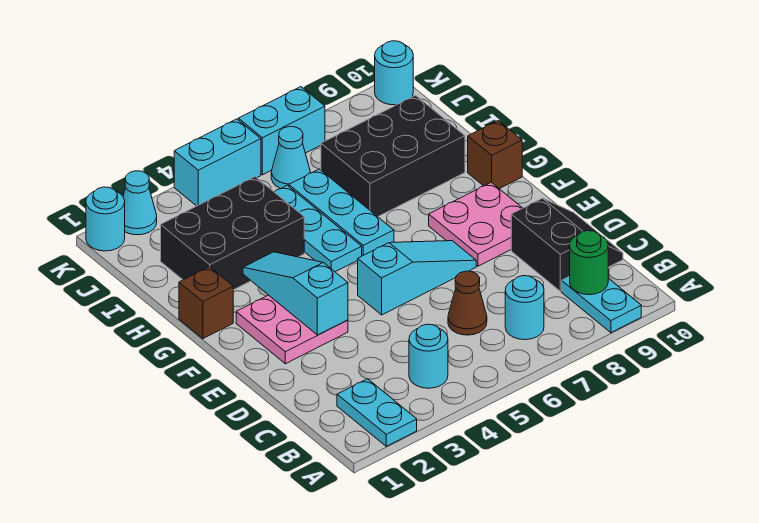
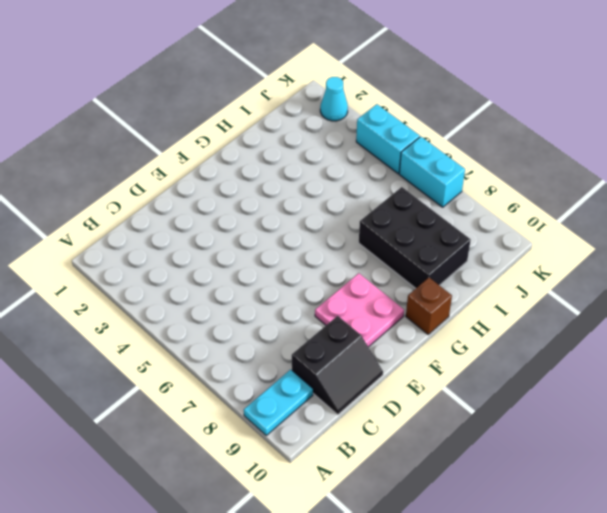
none -> cyan plate A2:B2 level 1
none -> cyan round brick B4 level 1
none -> cyan round brick B7 level 1

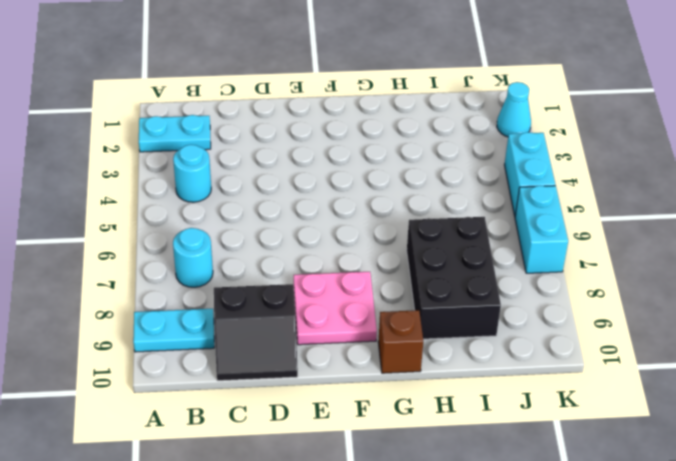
none -> brown cone C6 level 1
none -> pink plate E2:F3 level 1
none -> cyan slope E5:E7 level 1 top 5

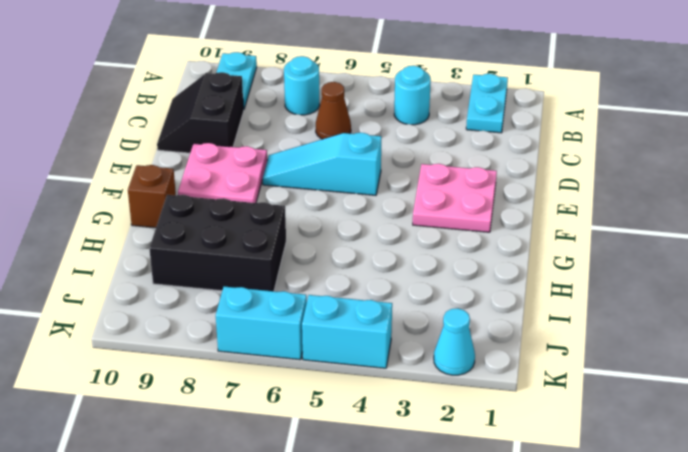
none -> brown brick G1 level 1
none -> cyan plate G5:I5 level 1
none -> cyan plate G6:I6 level 1

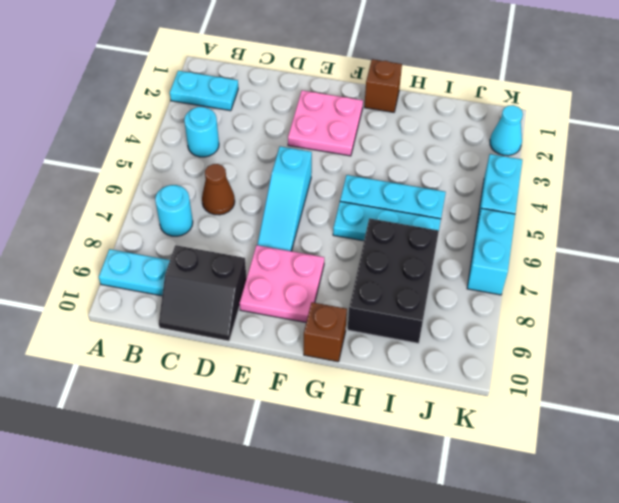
none -> black brick H2:I4 level 1
none -> cyan cone J6 level 1
none -> cyan round brick K1 level 1

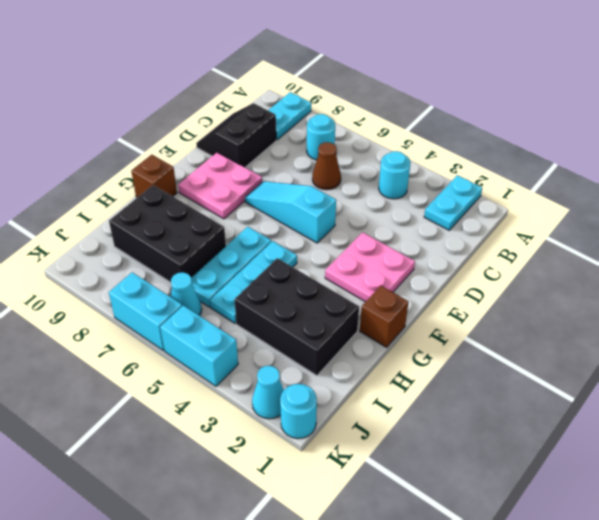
none -> cyan round brick K10 level 1
none -> green round brick B9 level 2
none -> cyan slope E3:G3 level 2 top E

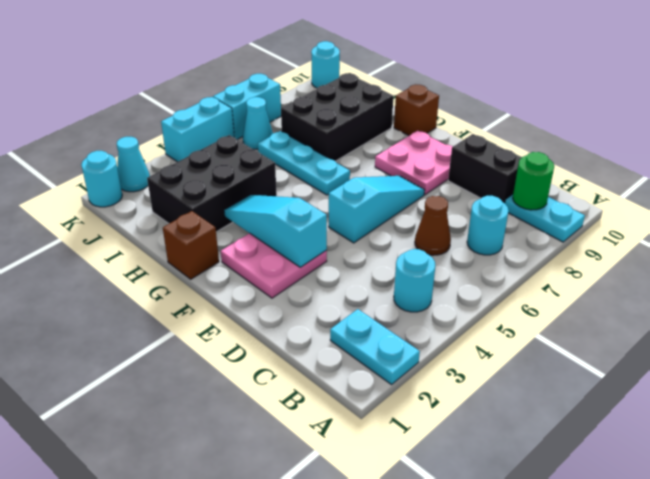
none -> cyan plate G5:I5 level 1

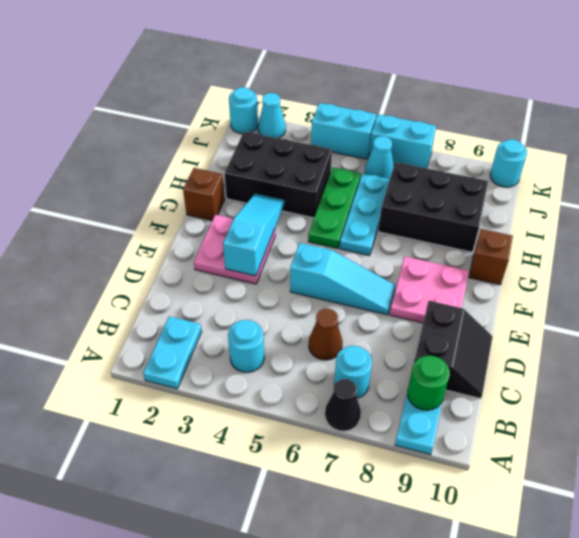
black cone A7 level 1 -> none
green plate G5:I5 level 1 -> cyan plate G5:I5 level 1

